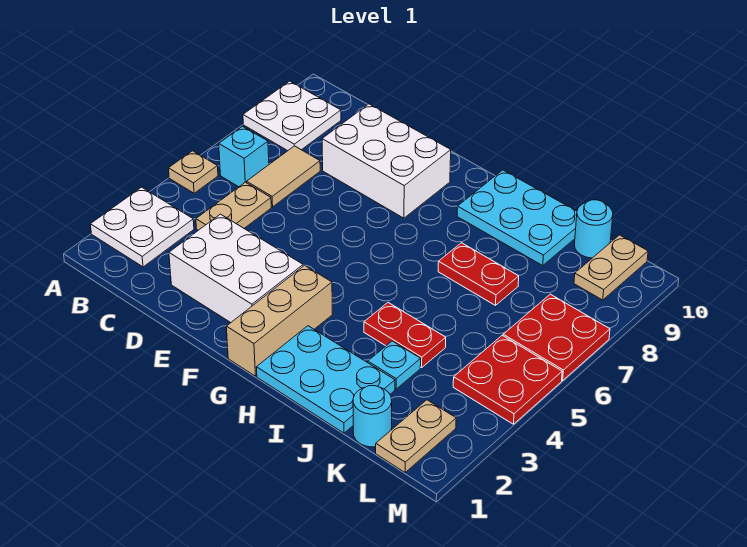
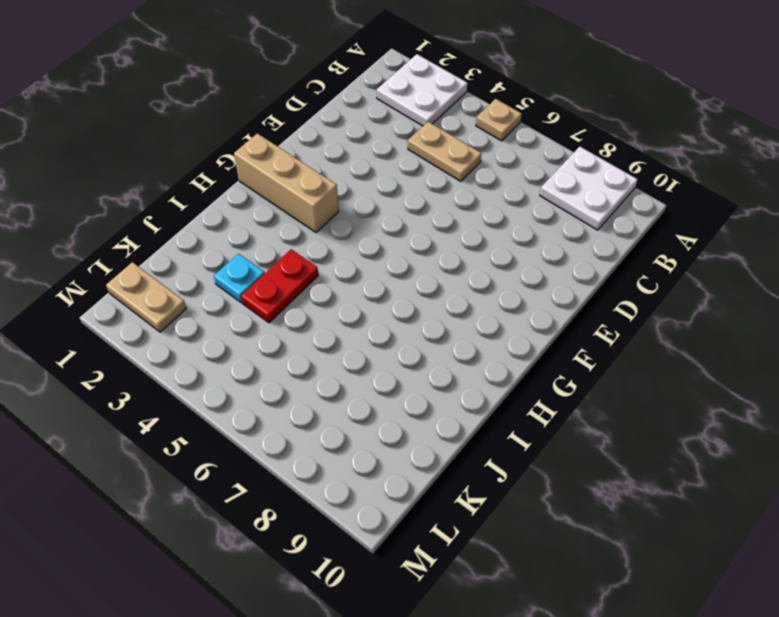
none -> cyan brick B6 level 1
none -> tan tile C6:C7 level 1
none -> white brick D2:F3 level 1

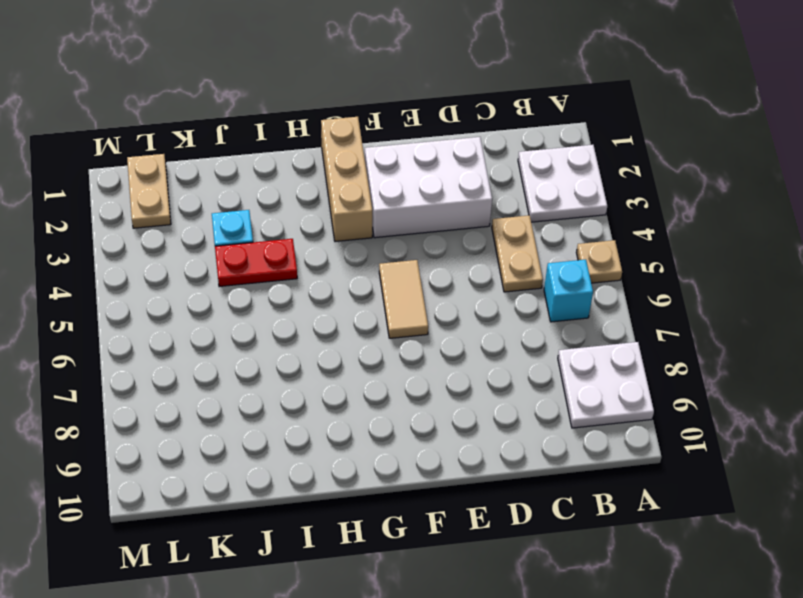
tan tile F5:F6 level 1 -> tan tile C6:C7 level 1
none -> white brick D8:F9 level 1
none -> cyan plate H1:J2 level 1
none -> cyan plate H9:J10 level 1

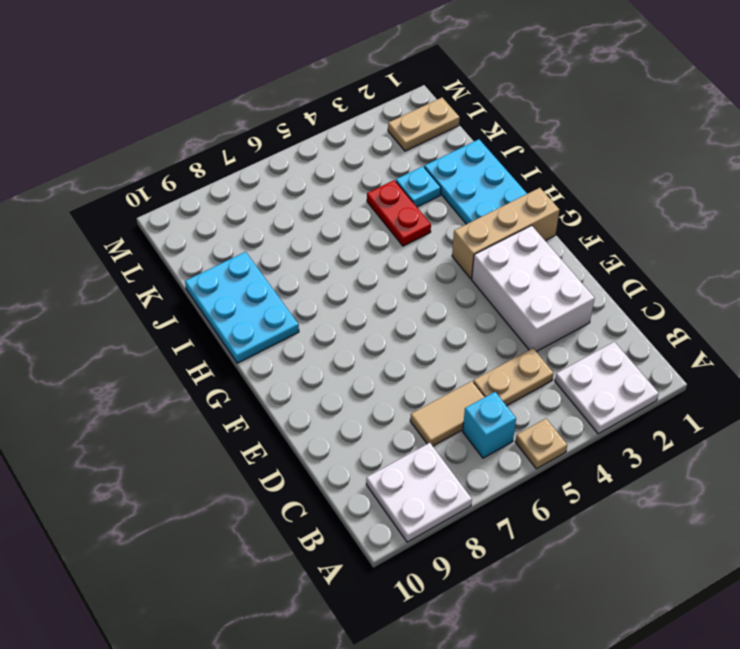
none -> white brick D8:F9 level 1
none -> red plate I7:J7 level 1
none -> cyan round brick K1 level 1

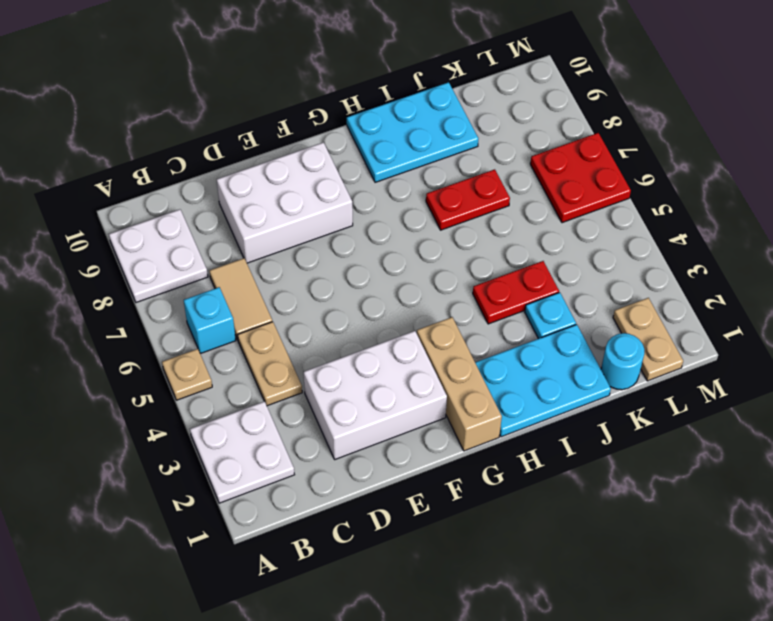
none -> cyan round brick K10 level 1
none -> red plate L4:M5 level 1
none -> tan plate L9:L10 level 1

